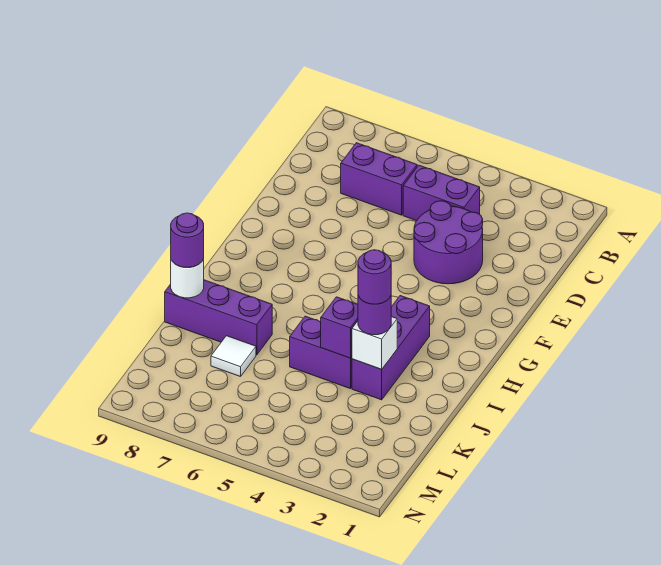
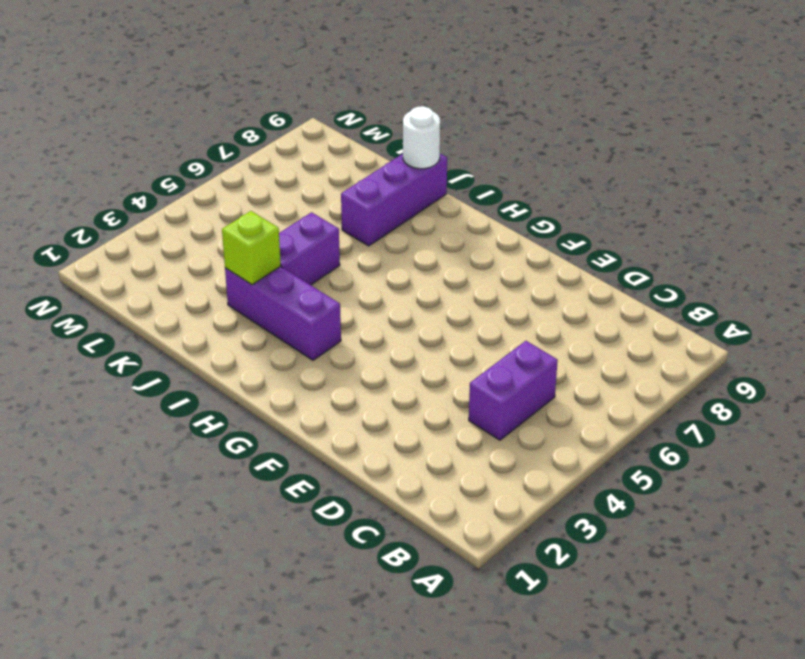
lime brick J3 level 2 -> white brick J3 level 2
none -> purple brick C6:C7 level 1
none -> purple round brick D3:E4 level 1
none -> white tile K7 level 1

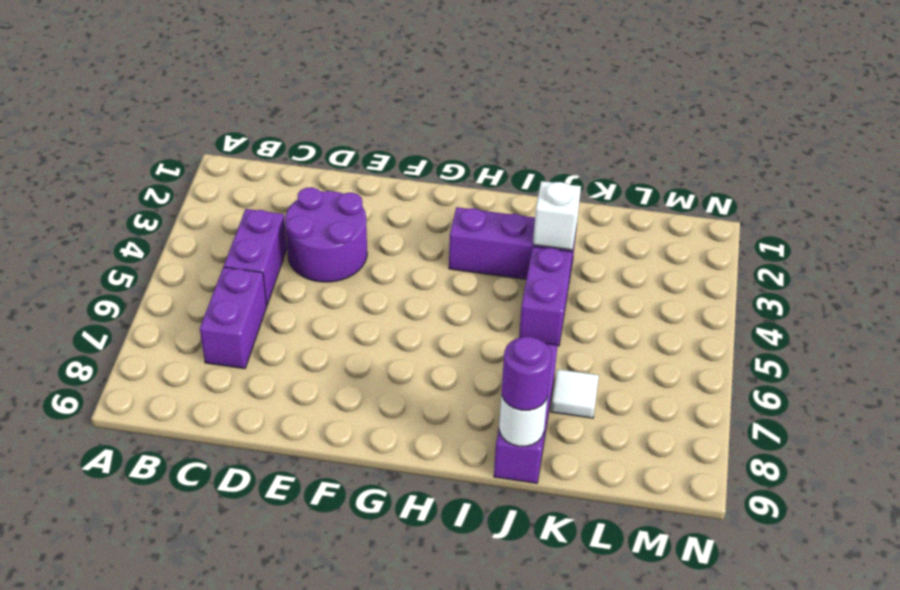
none -> purple brick J4 level 2
none -> purple round brick J3 level 3
none -> purple round brick J3 level 4

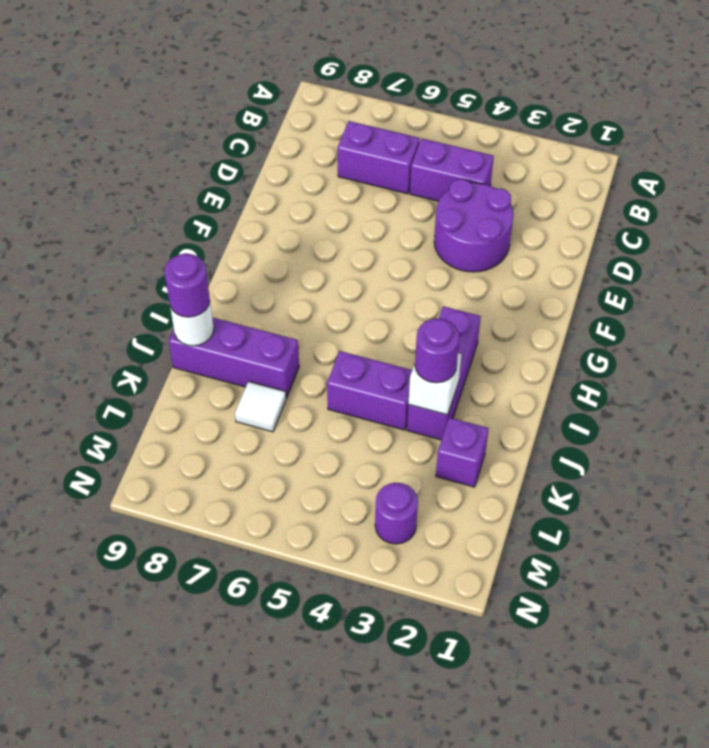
purple brick K2 level 1 -> purple brick J4 level 2
purple round brick M3 level 1 -> purple round brick J3 level 4

